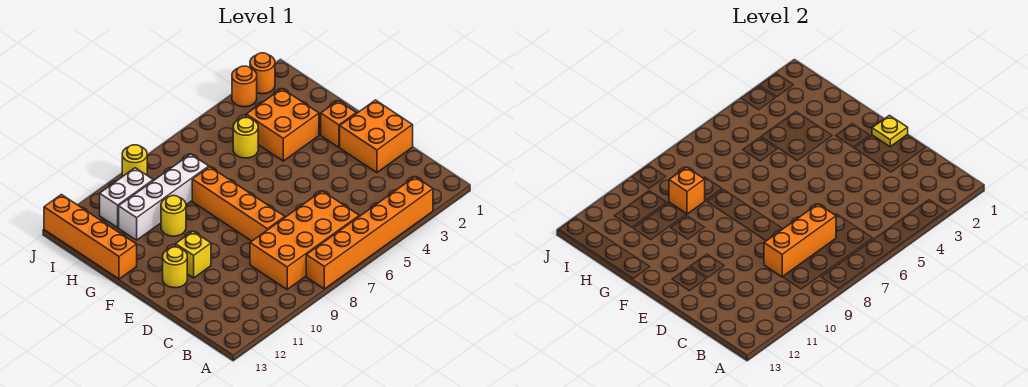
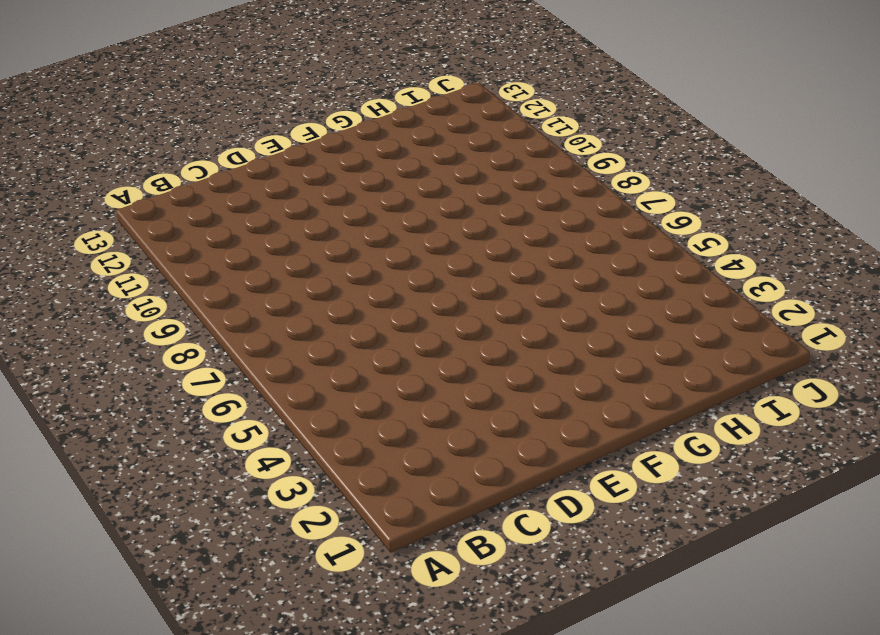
none -> orange brick A3:A8 level 1
none -> orange brick B6:C9 level 1
none -> orange brick D1:E2 level 1

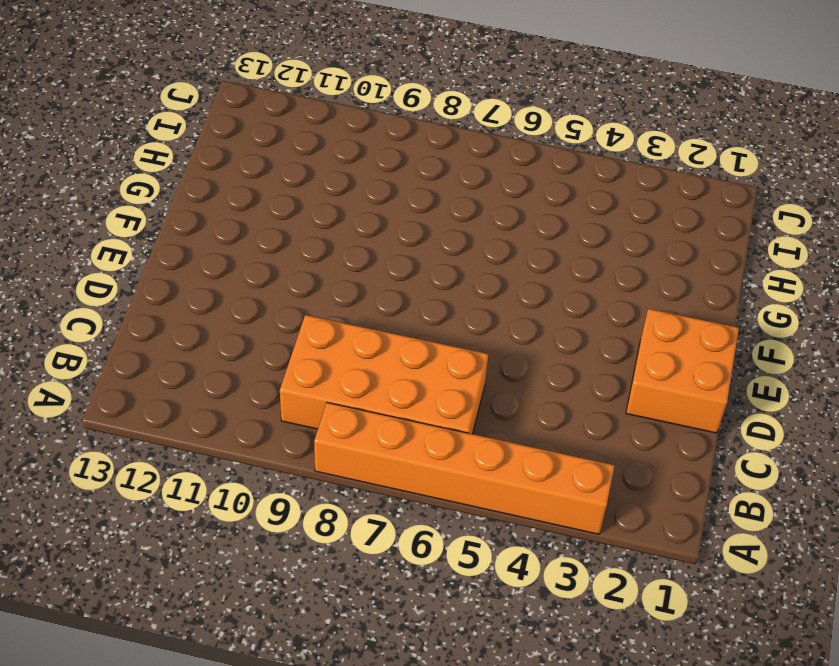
none -> orange brick D8:G8 level 1
none -> yellow brick E11 level 1
none -> yellow round brick E12 level 1

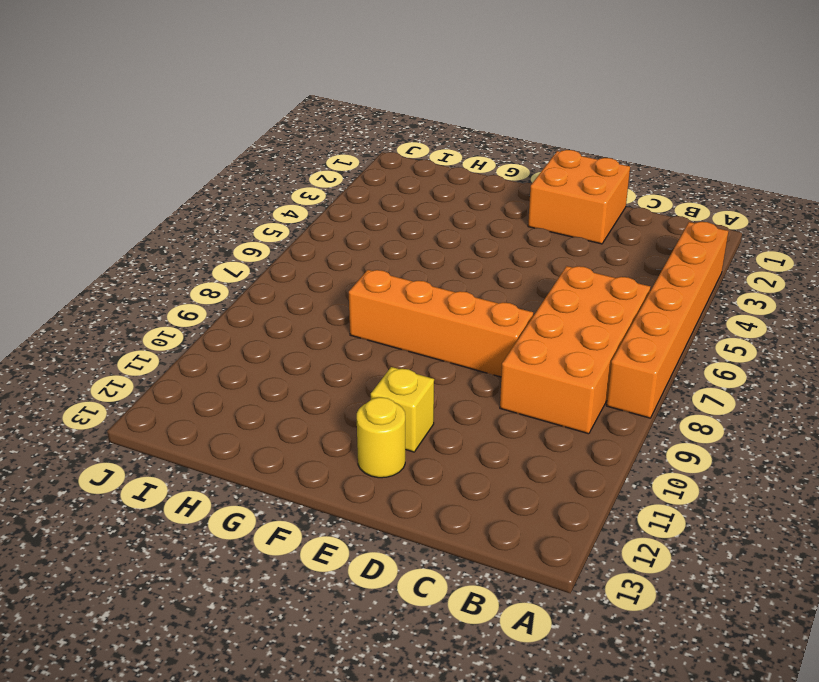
none -> orange brick F2 level 1
none -> orange brick G3:H4 level 1
none -> yellow round brick G10 level 1

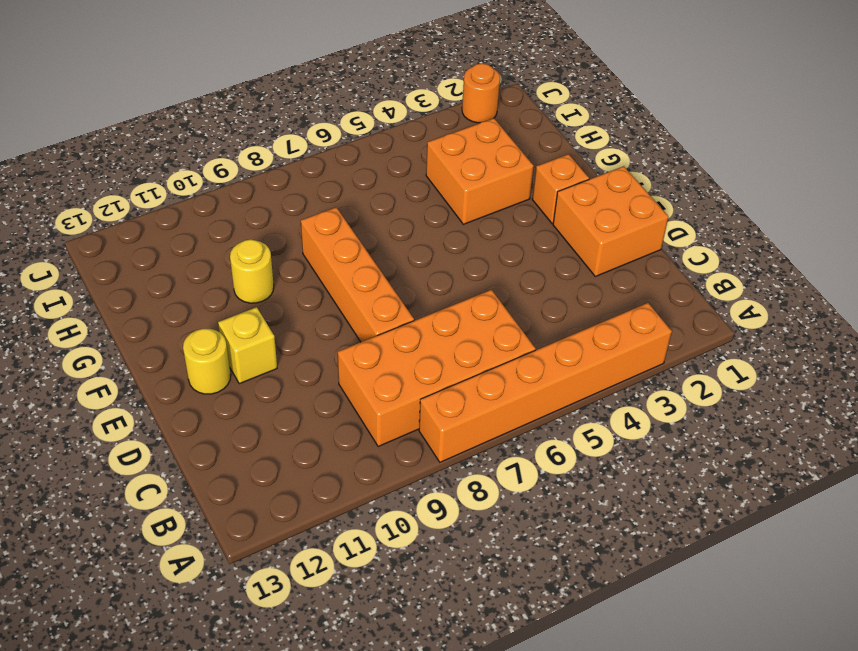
none -> orange brick G13:J13 level 1
none -> yellow round brick H5 level 1
none -> white brick H8:H11 level 1

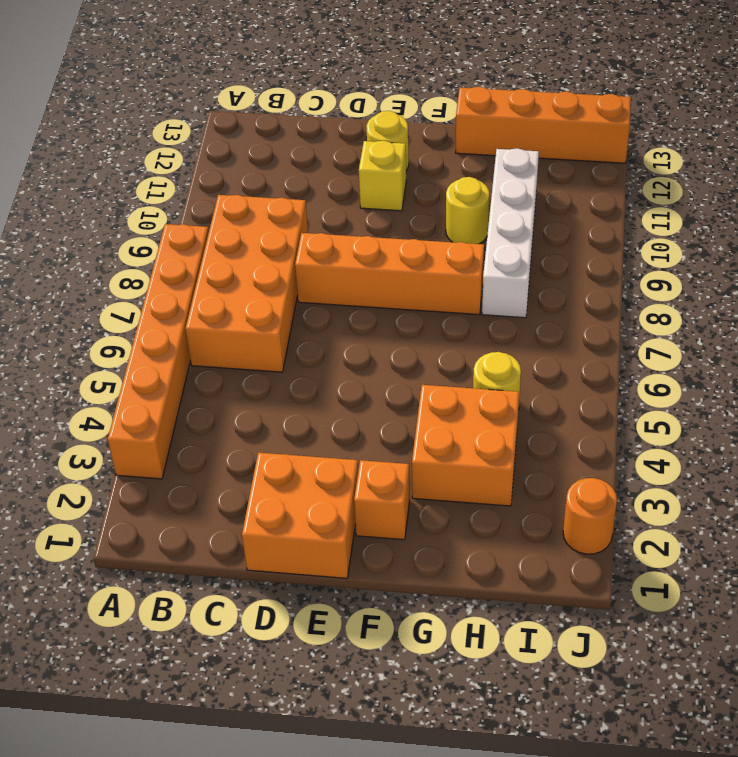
none -> white brick I10:I11 level 1
none -> orange round brick J3 level 1
none -> yellow round brick J9 level 1

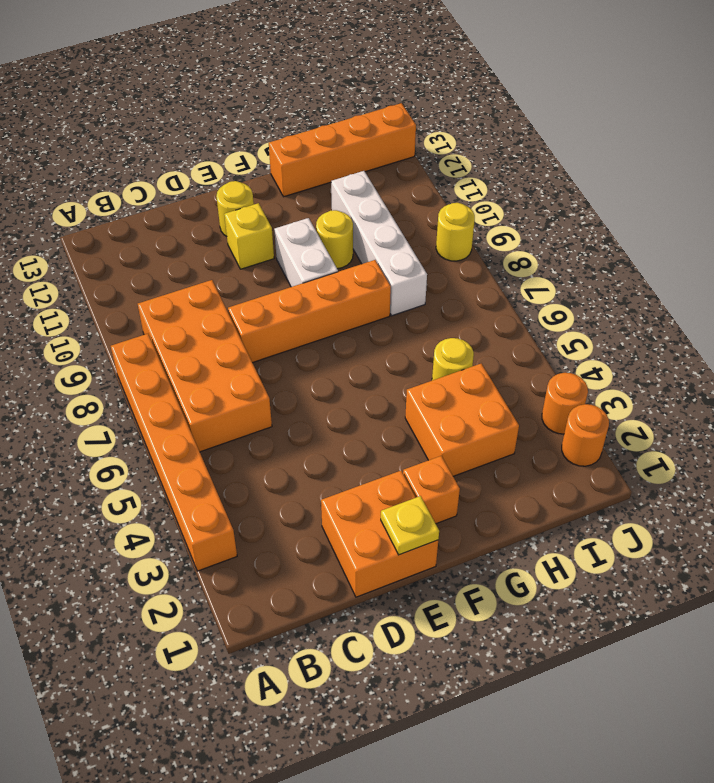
white brick F9:F10 level 1 -> white brick I10:I11 level 1
none -> orange brick C7:C9 level 2
none -> orange brick H9 level 2

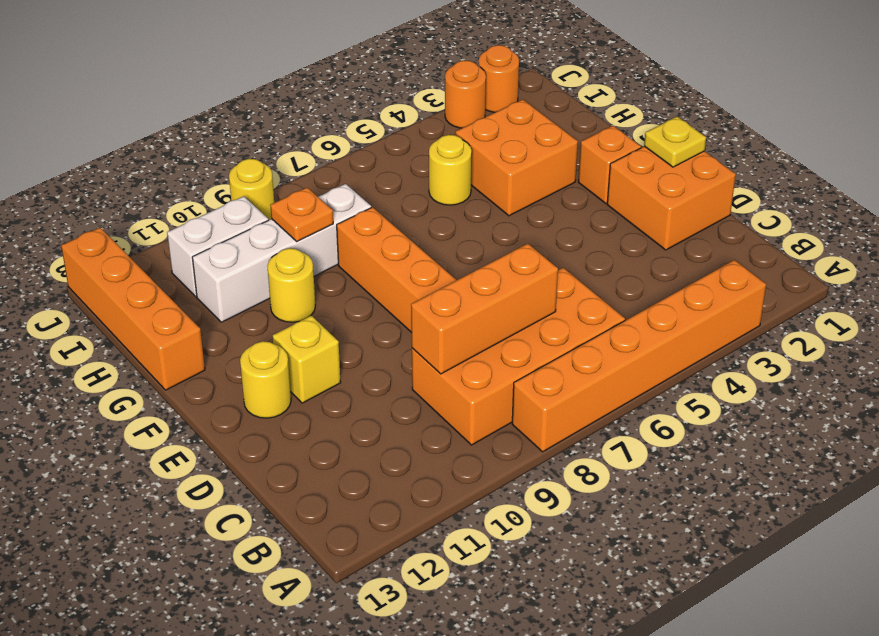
orange plate H9 level 2 -> orange brick H9 level 2

